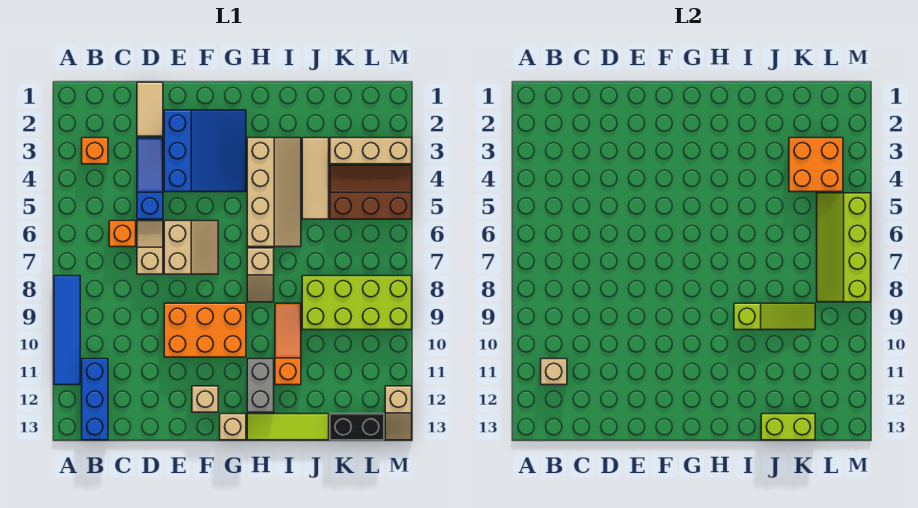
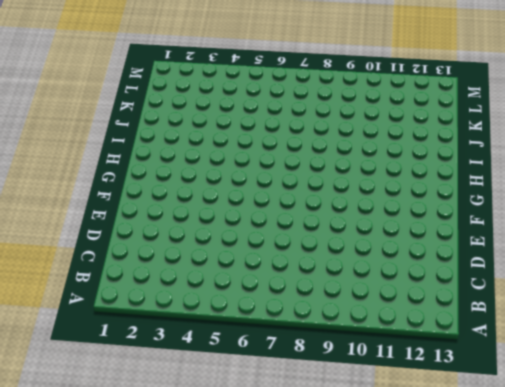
none -> blue tile A8:A11 level 1
none -> orange brick B3 level 1
none -> blue brick B11:B13 level 1

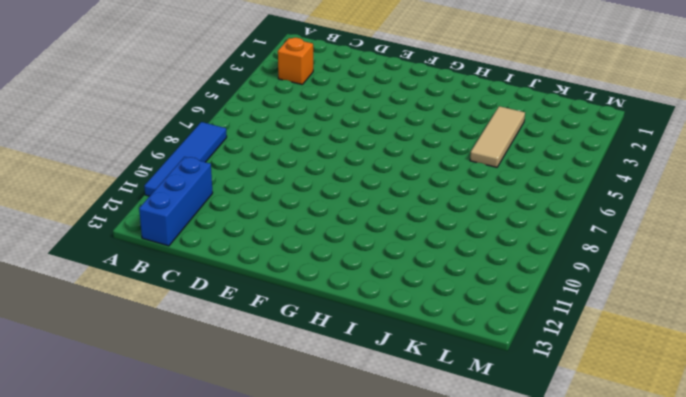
none -> orange brick C6 level 1
none -> tan tile D1:D2 level 1
none -> blue slope D3:D5 level 1 top 5

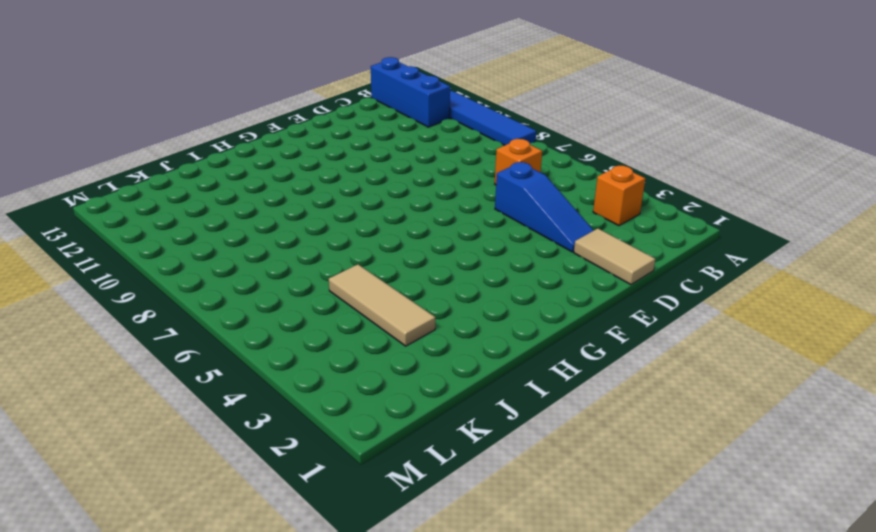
none -> tan slope D6:D7 level 1 top 7
none -> blue slope E2:G4 level 1 top E
none -> tan slope E6:F7 level 1 top E

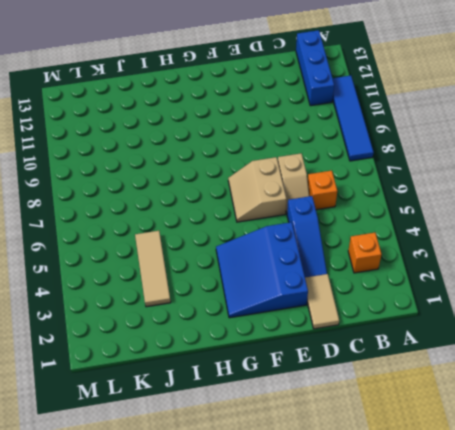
none -> orange brick E9:G10 level 1
none -> tan brick F12 level 1
none -> tan brick G13 level 1

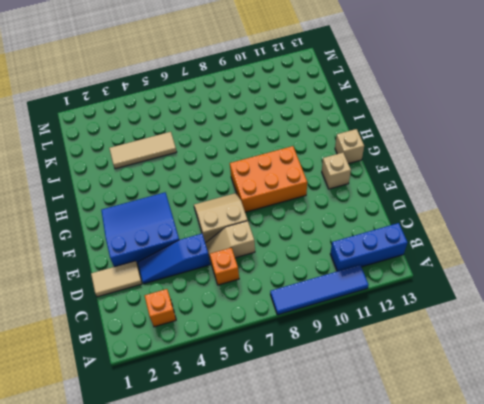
orange brick F8:G10 level 1 -> orange brick E9:G10 level 1
none -> tan slope H3:I6 level 1 top H
none -> tan slope H7:H8 level 1 top 7
none -> grey brick H11:H12 level 1

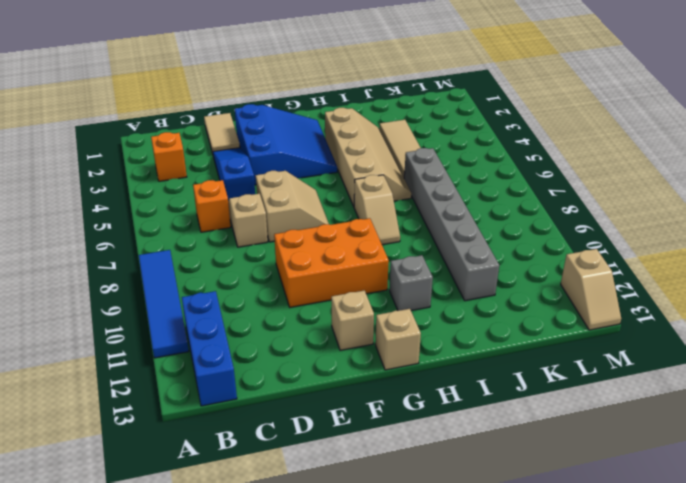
grey brick H11 level 1 -> grey brick H11:H12 level 1
grey brick J6:J11 level 1 -> lime brick J8:M9 level 1
none -> lime tile H13:J13 level 1
none -> orange slope I9:I11 level 1 top 11
none -> tan brick K3:M3 level 1

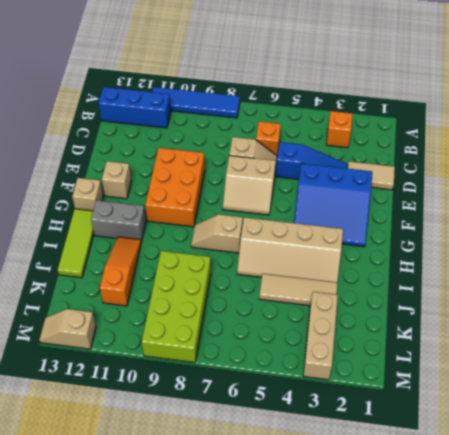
orange slope I11:K11 level 1 top K -> orange slope I9:I11 level 1 top 11
none -> brown slope K4:M5 level 1 top 5
none -> black brick K13:L13 level 1
none -> tan brick B11 level 2

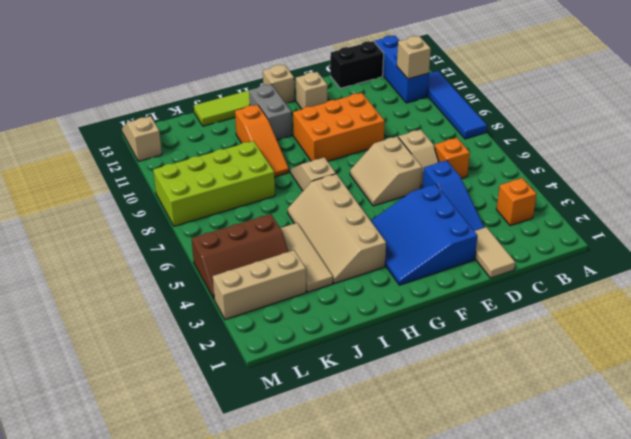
black brick C13:D13 level 1 -> black brick K13:L13 level 1
none -> lime slope I9:K9 level 2 top I
none -> lime brick J13:K13 level 2
none -> orange brick K3:L4 level 2

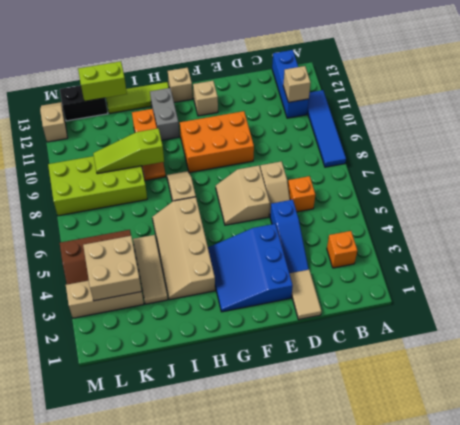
tan brick K3:L4 level 2 -> orange brick K3:L4 level 2
none -> lime slope L5:M8 level 2 top M

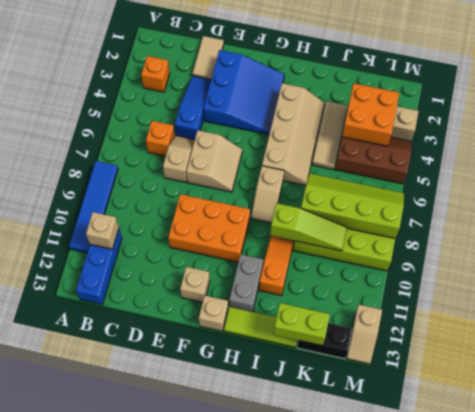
lime slope J7:M8 level 2 top 8 -> lime slope L5:M8 level 2 top M

